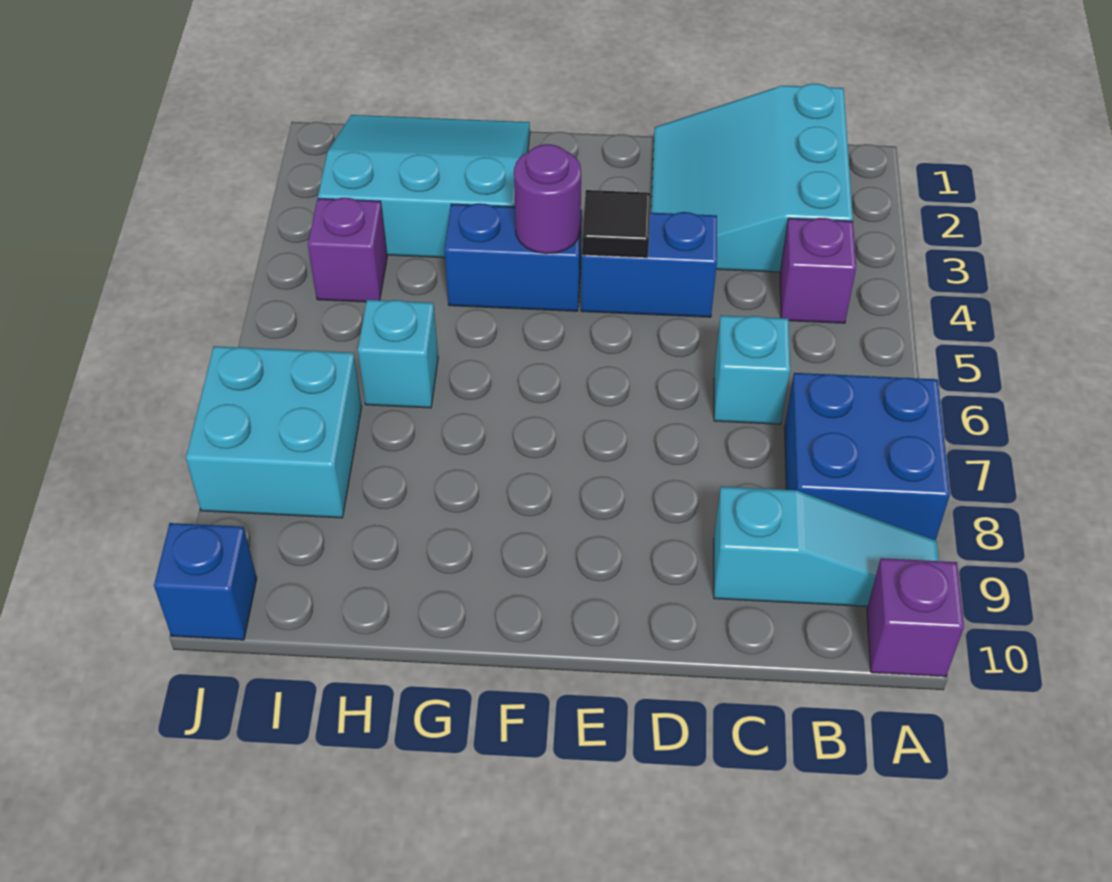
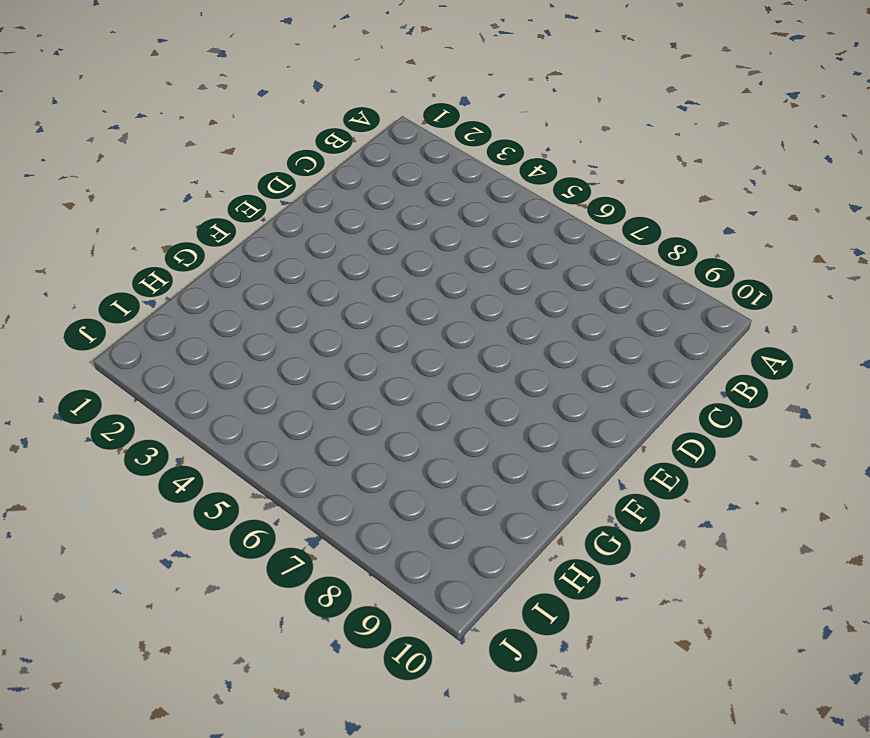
none -> blue brick A7:B8 level 1
none -> cyan slope A9:C9 level 1 top C
none -> purple brick A10 level 1

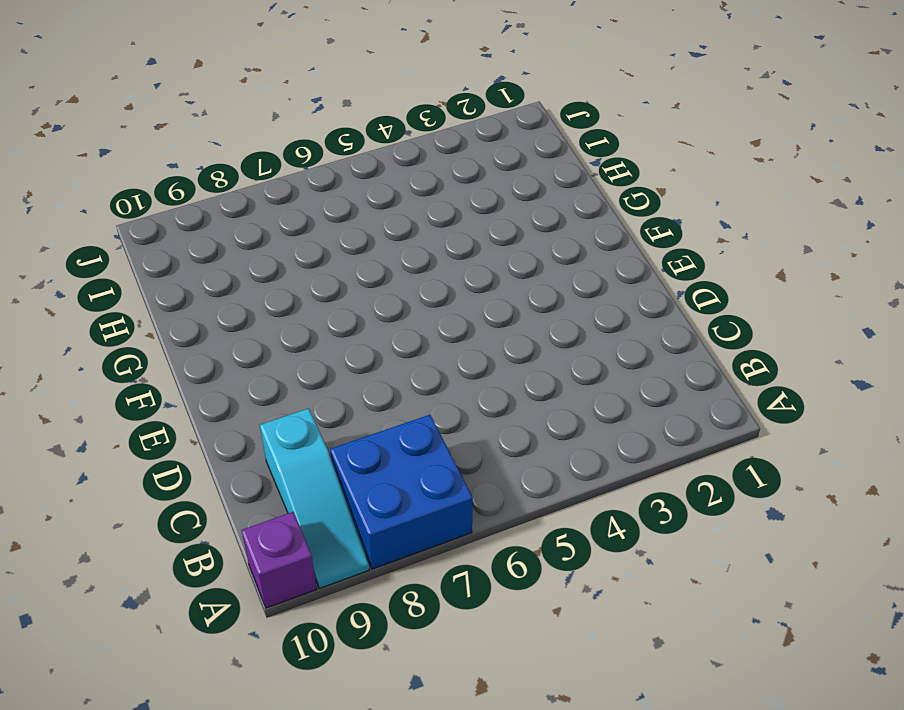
none -> cyan slope B1:D3 level 1 top B
none -> purple brick B4 level 1
none -> cyan brick C6 level 1

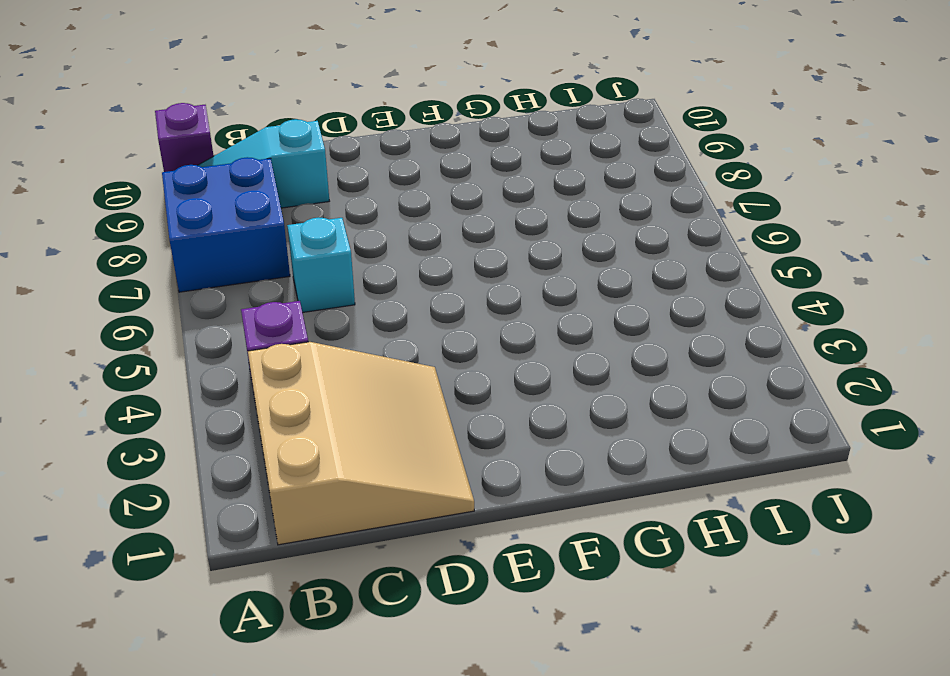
tan slope B1:D3 level 1 top B -> cyan slope B1:D3 level 1 top B
none -> blue brick D4:E4 level 1
none -> blue brick F4:G4 level 1
none -> cyan slope G1:I3 level 1 top 3

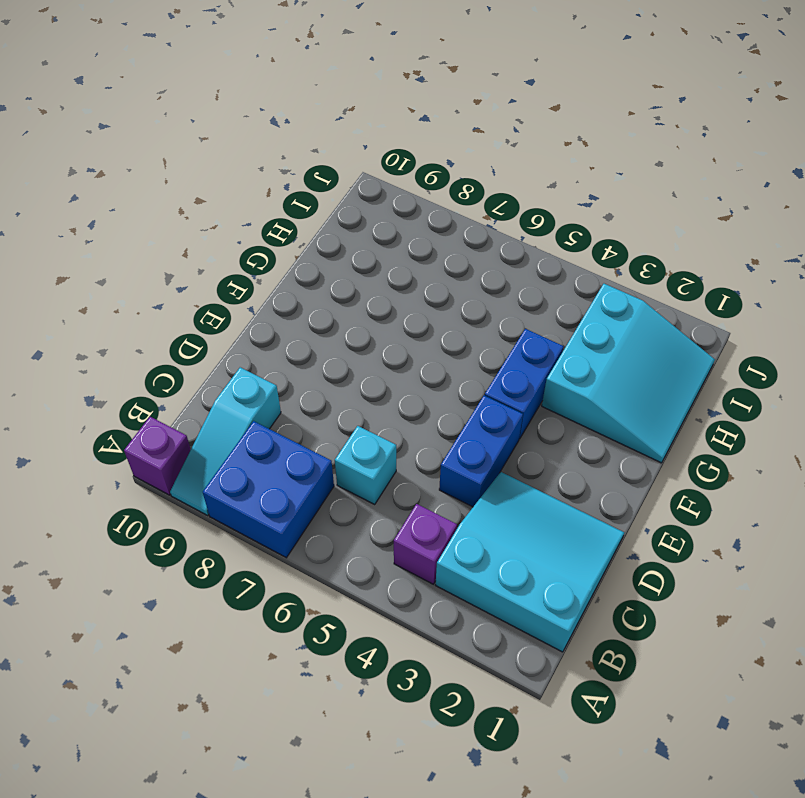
none -> cyan brick H6 level 1
none -> purple brick I4 level 1
none -> cyan brick I7:J8 level 1

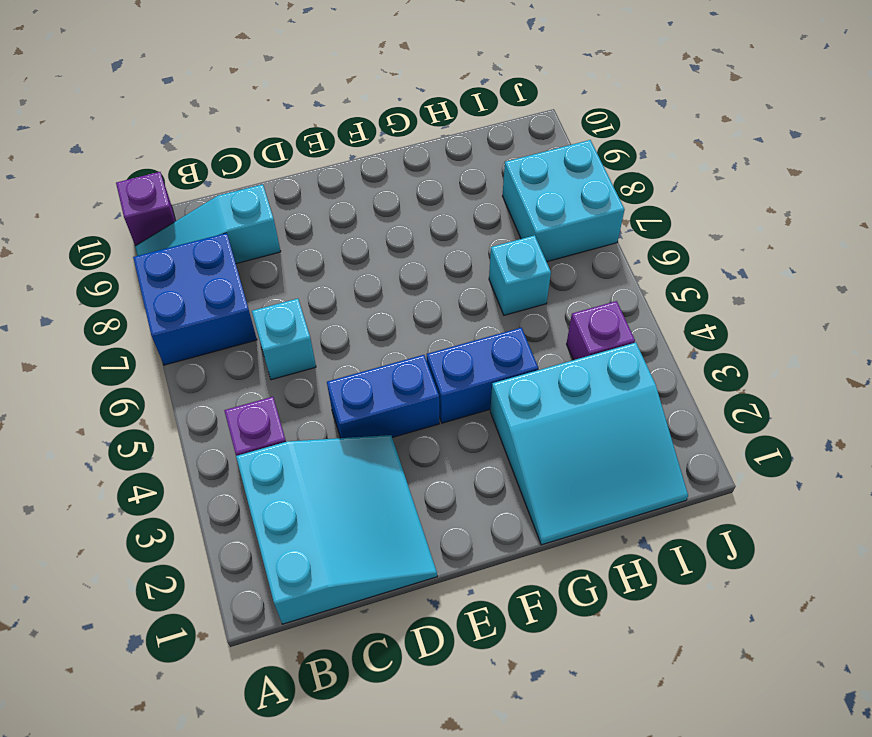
none -> blue brick J10 level 1
none -> black tile E4 level 2
none -> purple round brick F4 level 2

